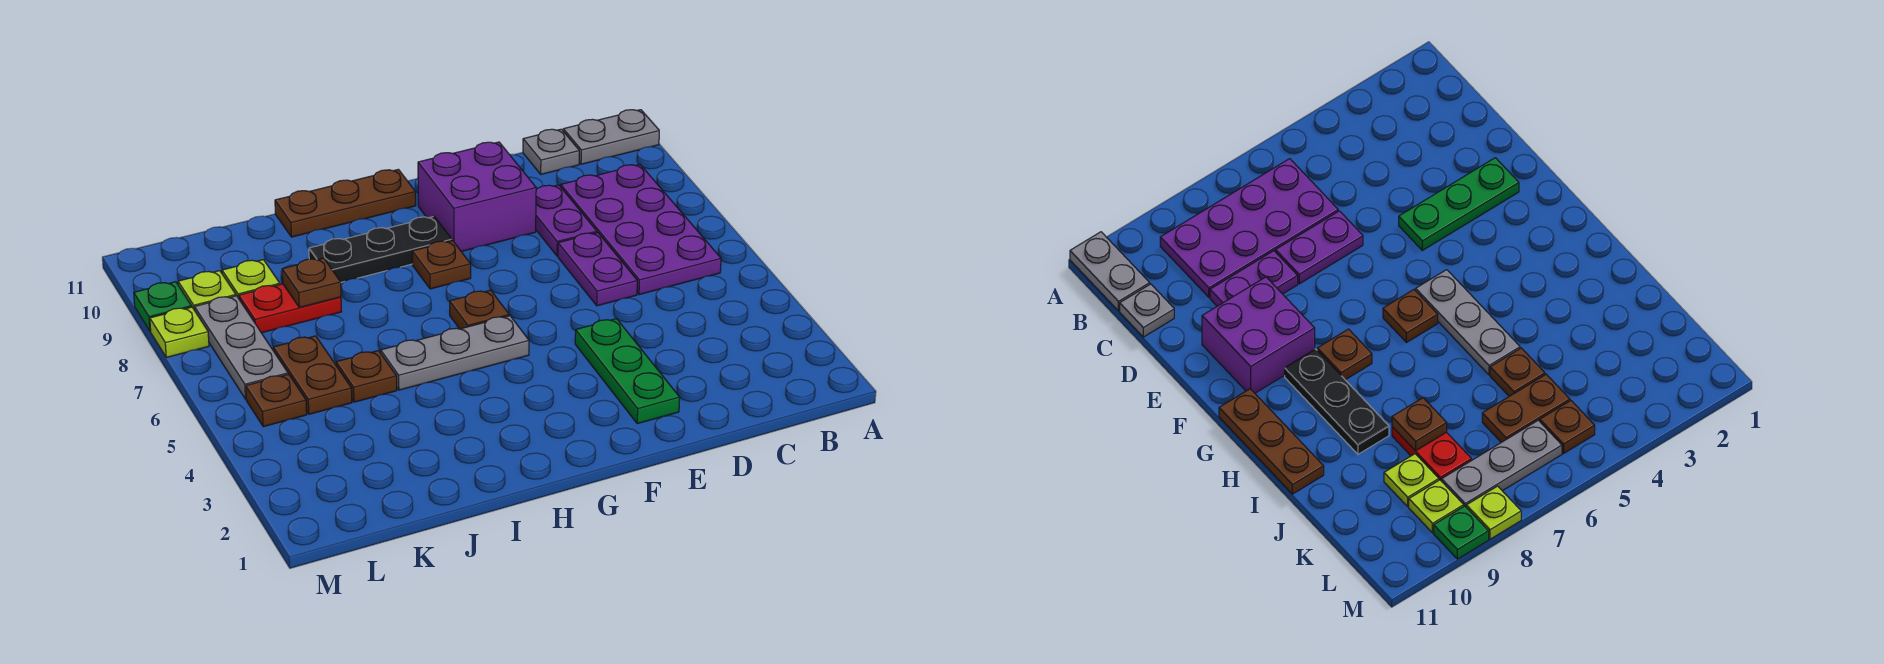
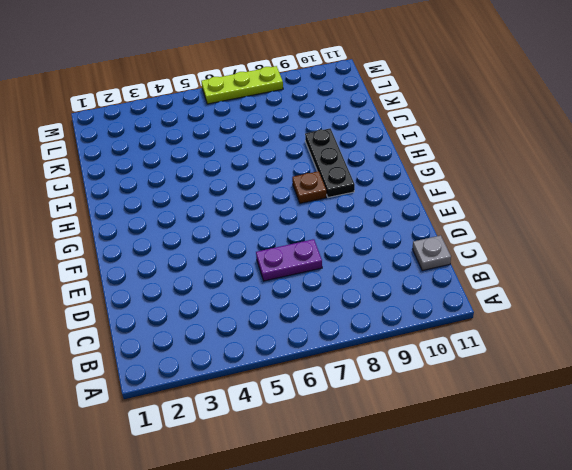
lime plate M6:M8 level 1 -> lime plate M8 level 1
none -> grey plate A11:B11 level 1
none -> purple plate B6:C9 level 1
none -> purple plate D8:D9 level 1

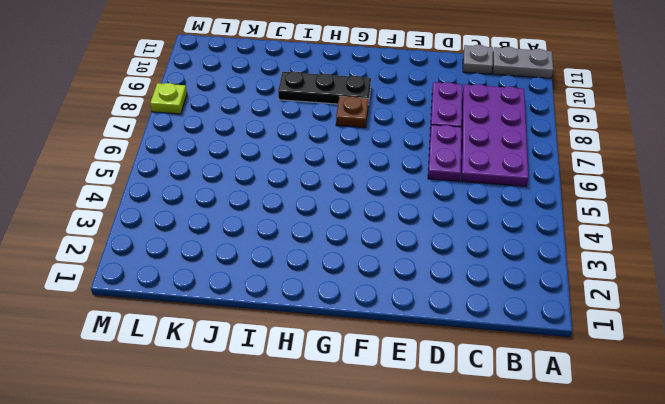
none -> green plate E2:E4 level 1
none -> purple brick E9:F10 level 1
none -> grey plate G5:I5 level 1

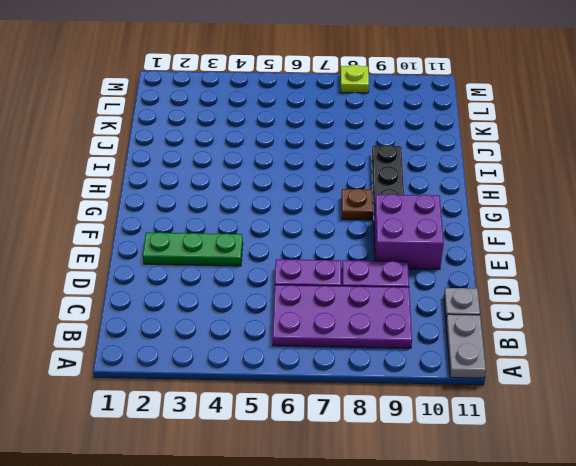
none -> grey plate G5:I5 level 1
none -> brown plate G6 level 1
none -> brown plate G11:I11 level 1

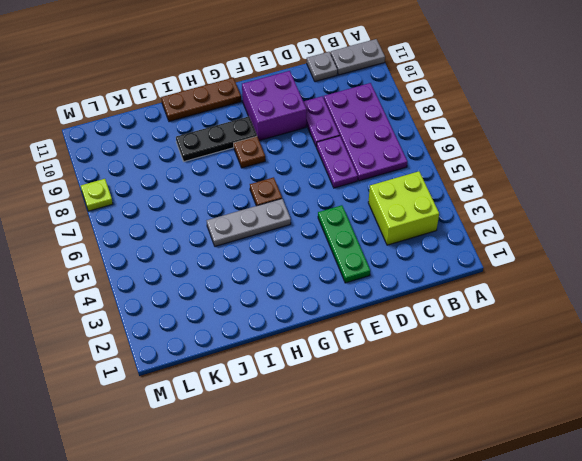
lime brick B3:C4 level 1 -> none
none -> brown plate J5 level 1
none -> red plate J8:K8 level 1
none -> brown plate K5:K6 level 1

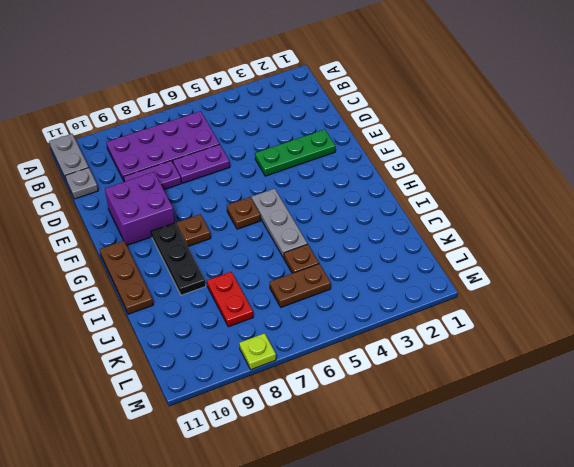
none -> lime plate K9 level 1
none -> brown plate L5 level 1
none -> grey plate L6:L8 level 1

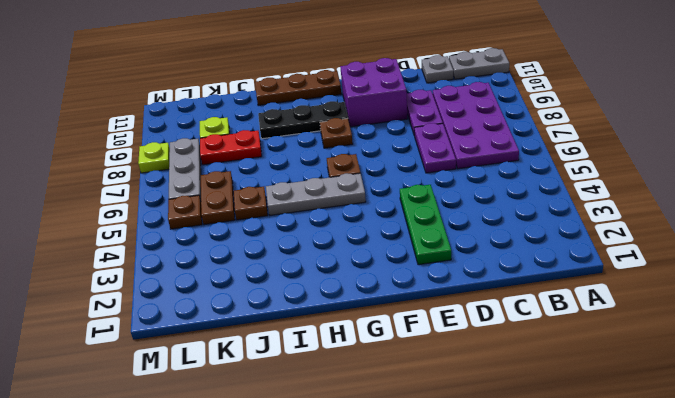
none -> lime plate L9 level 1
none -> green plate M9 level 1
none -> brown plate J8 level 2

